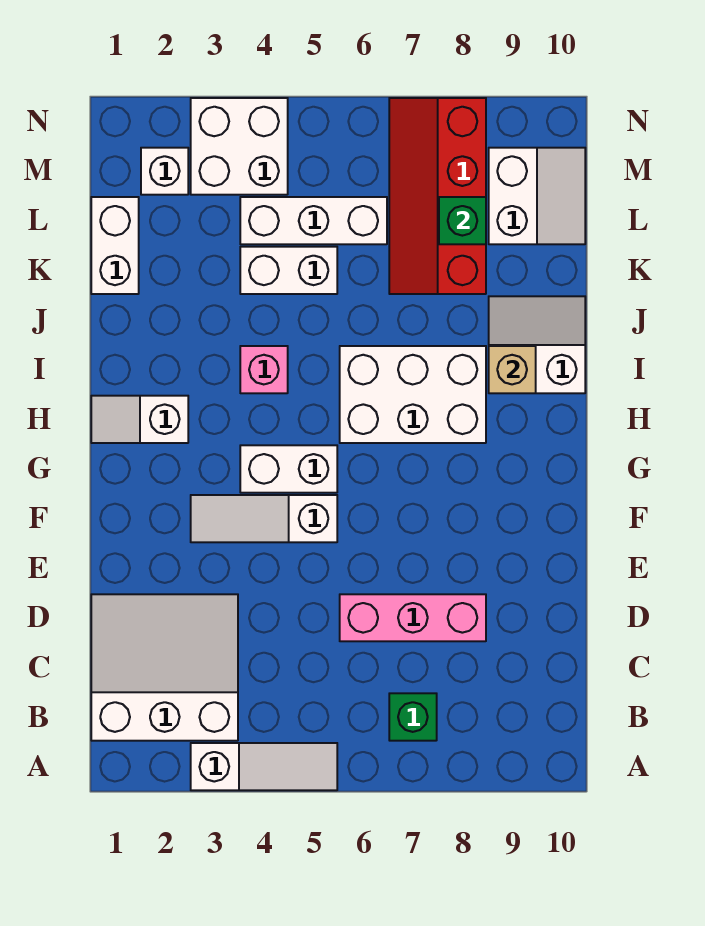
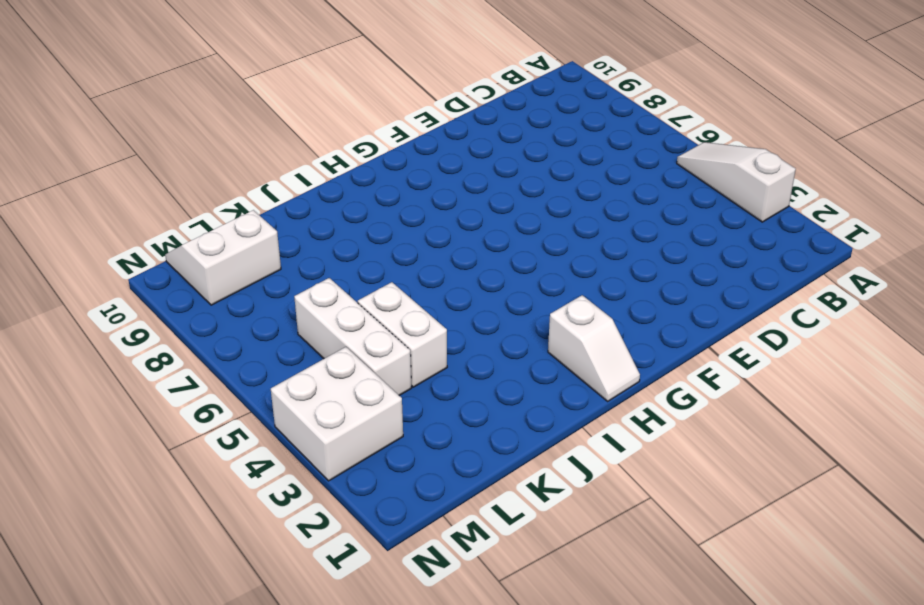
none -> white slope B1:D3 level 1 top B
none -> green brick B7 level 1
none -> pink brick D6:D8 level 1

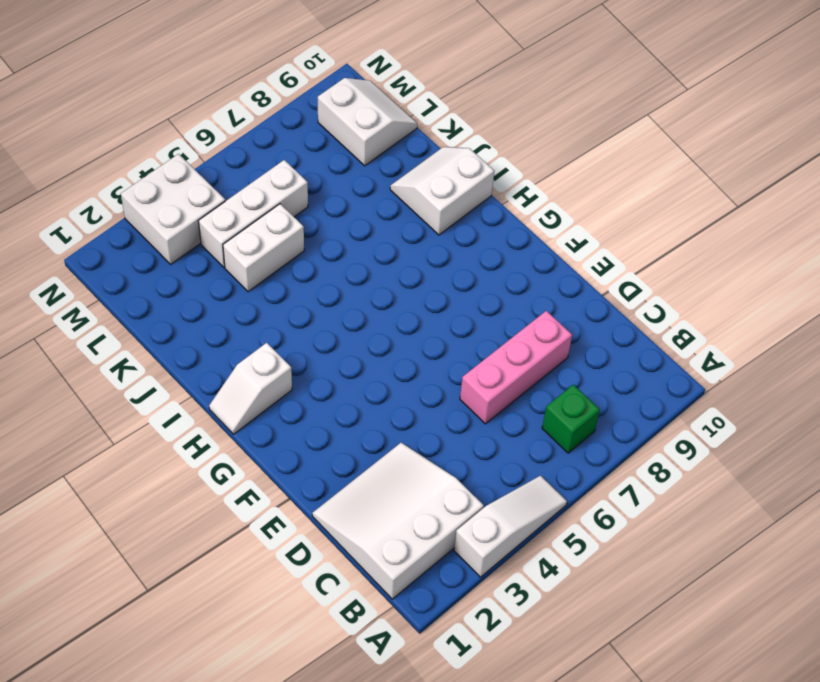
none -> white slope F3:F5 level 1 top 5
none -> white brick G4:G5 level 1
none -> white brick H6:I8 level 1

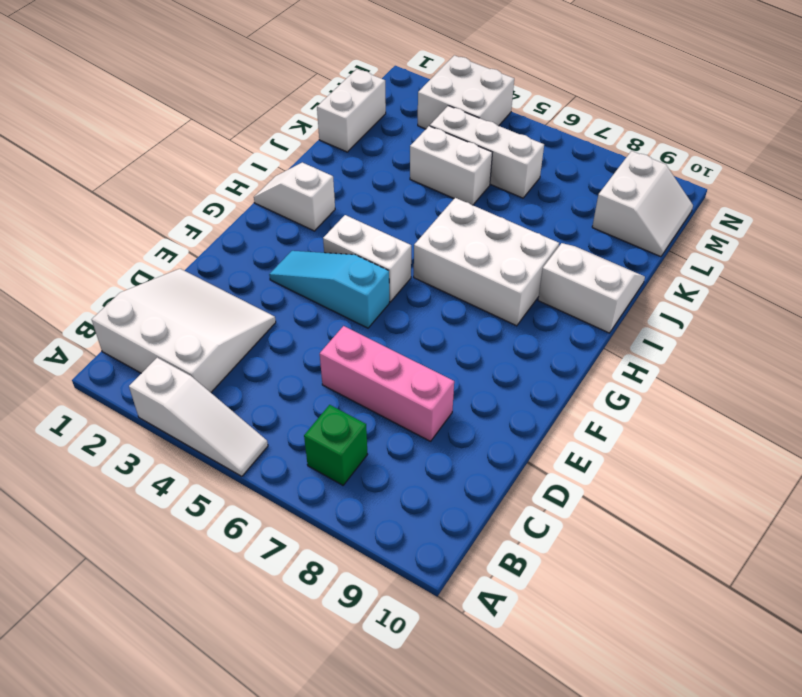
cyan slope F3:F5 level 1 top 5 -> white slope F3:F5 level 1 top 5
none -> pink brick I4 level 1
none -> red slope K7:N8 level 1 top 8
none -> white brick M2 level 1

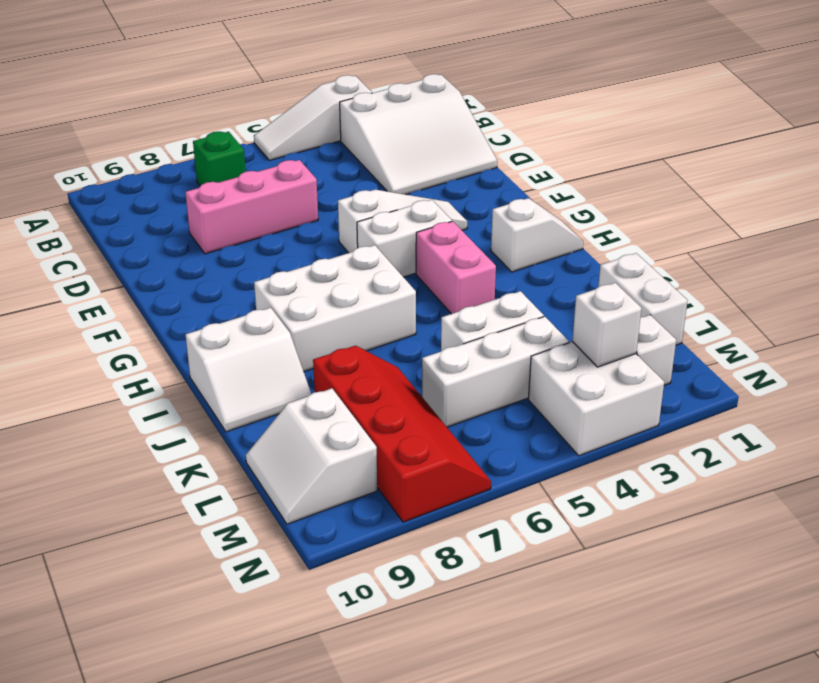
pink brick H4:I4 level 1 -> pink brick I4 level 1
white brick M3 level 2 -> none
none -> tan brick I9 level 2
none -> green brick L8 level 2

